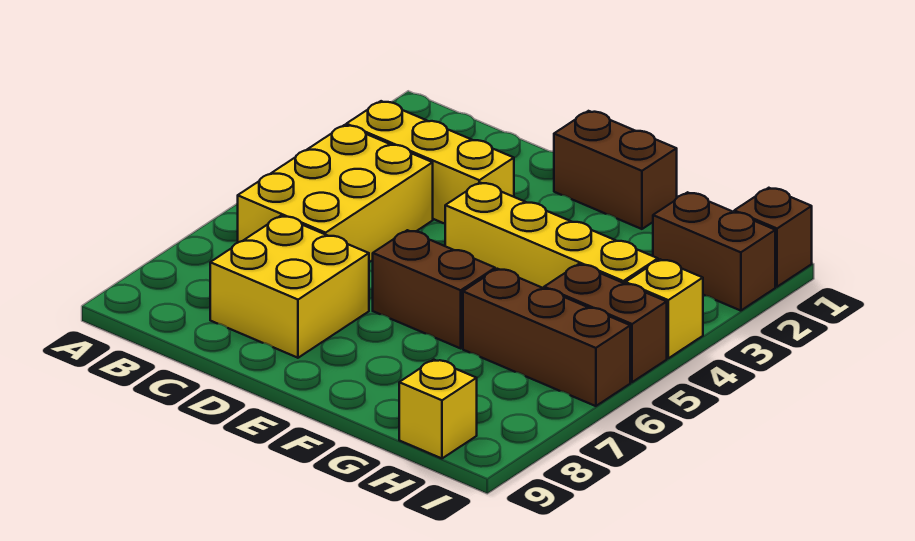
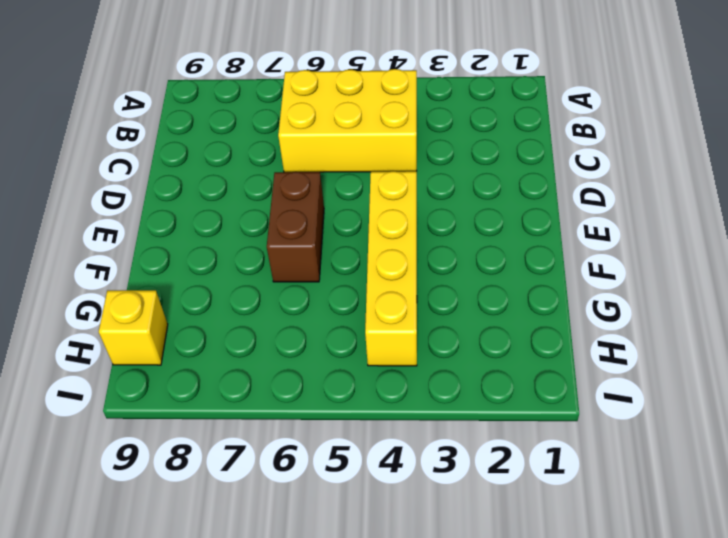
none -> yellow brick B3:D3 level 1
none -> yellow brick C7:D8 level 1
none -> brown brick E1:F1 level 1

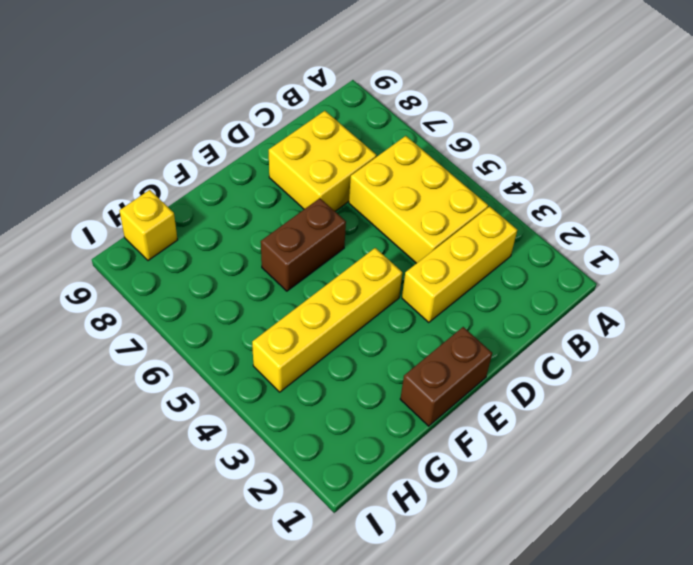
none -> brown brick G6:I6 level 1
none -> brown brick H2:I2 level 1
none -> brown brick H5:I5 level 1

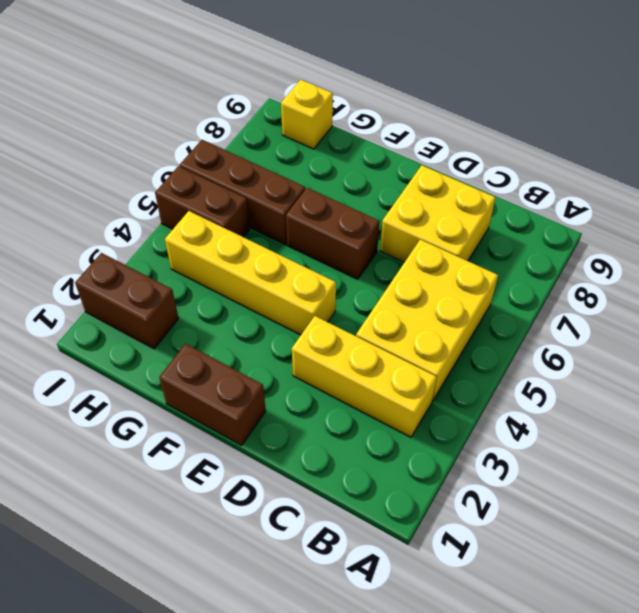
none -> brown brick I1 level 1
none -> yellow brick I4 level 1

